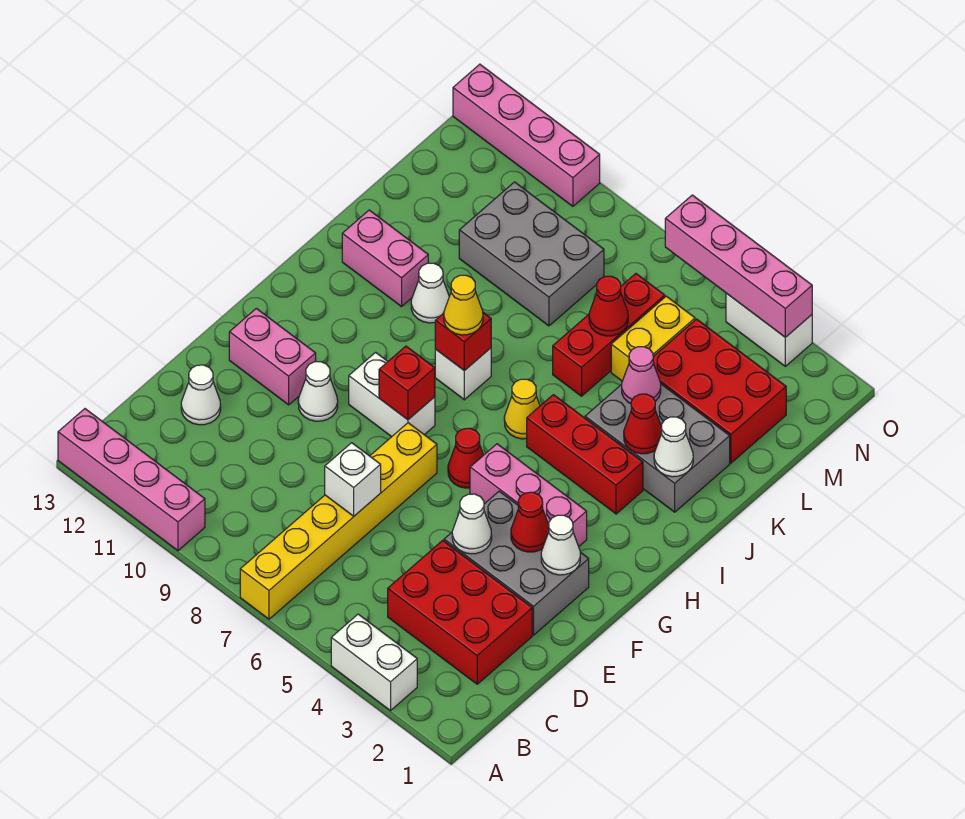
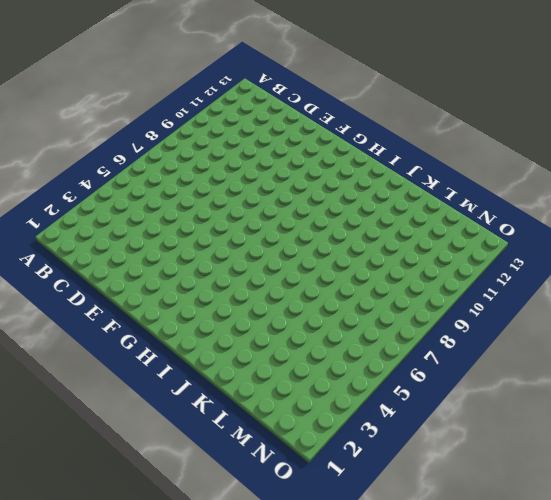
none -> white brick A3:A4 level 1
none -> yellow brick A7:F7 level 1
none -> pink brick A10:A13 level 1
none -> red brick C2:D4 level 1

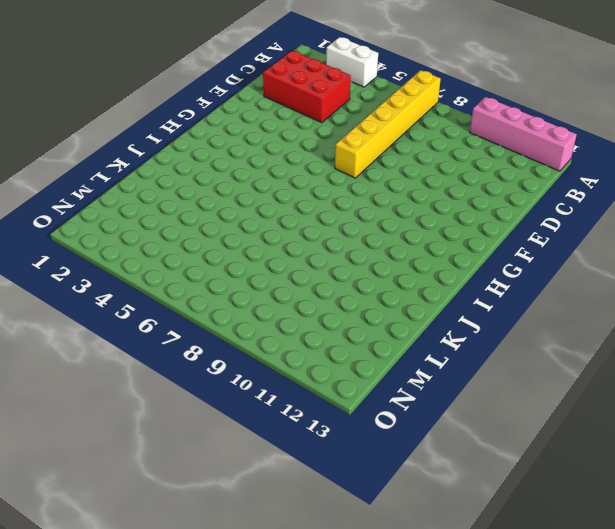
none -> white cone D12 level 1
none -> grey brick E2:F4 level 1
none -> white cone F10 level 1
none -> pink brick F11:F12 level 1

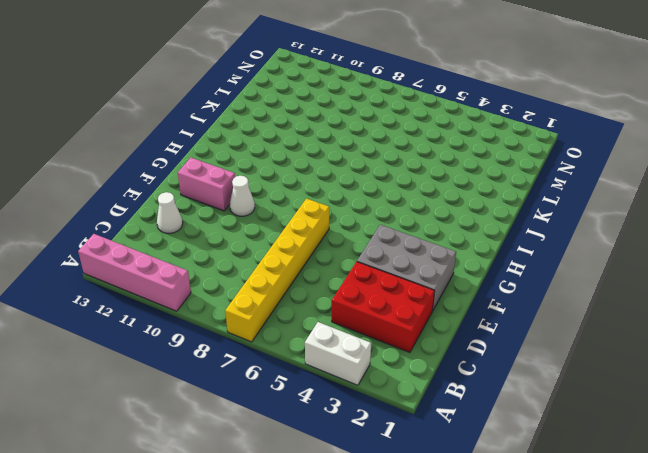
none -> pink brick G3:G5 level 1
none -> red cone G6 level 1
none -> white brick G8:G9 level 1
none -> red brick I3:I5 level 1

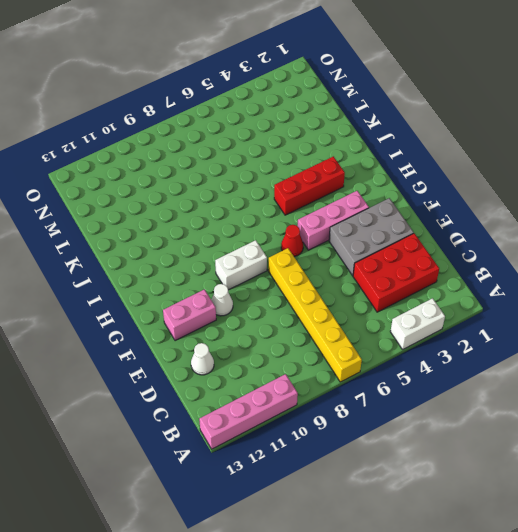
none -> yellow cone I6 level 1
none -> white brick I8 level 1
none -> grey brick J2:K4 level 1
none -> white cone J10 level 1

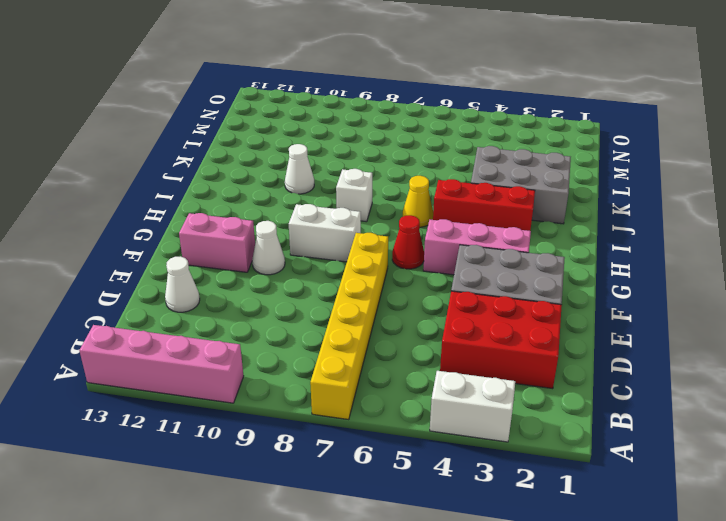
none -> pink brick J11:J12 level 1
none -> red brick K6:M6 level 1
none -> red brick L2:M4 level 1
none -> yellow brick L5:M5 level 1

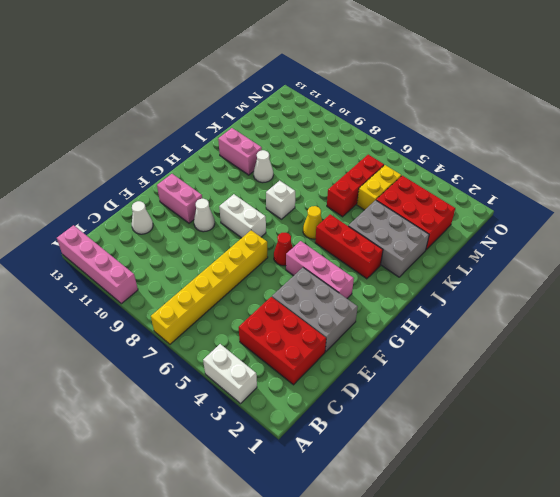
none -> grey brick L8:M10 level 1
none -> white brick O3:O4 level 1
none -> pink brick O10:O13 level 1
none -> white brick D7 level 2

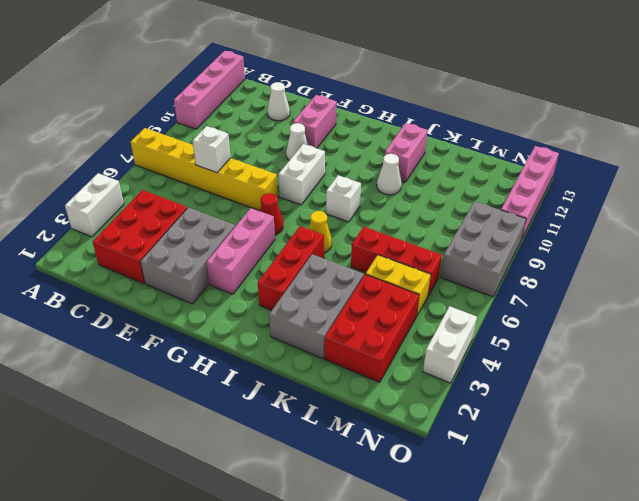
grey brick N7:O9 level 1 -> grey brick L8:M10 level 1
none -> white cone E4 level 2
none -> white cone F2 level 2
none -> red cone F3 level 2
none -> red brick G8 level 2

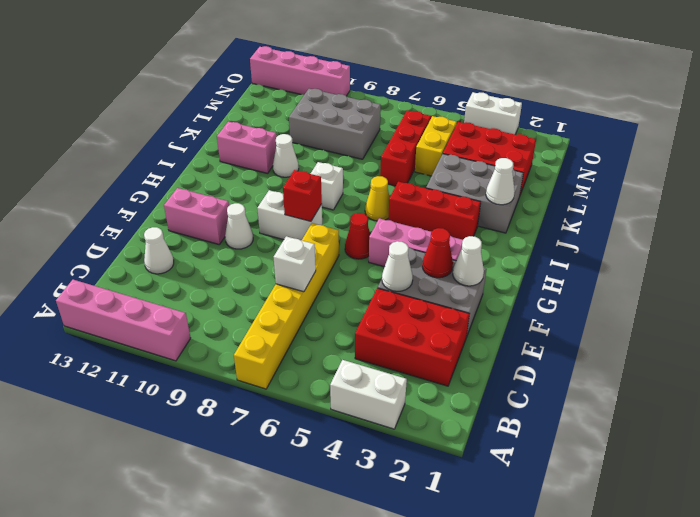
none -> red brick I8 level 2
none -> red cone J3 level 2
none -> pink cone K4 level 2
none -> red cone L6 level 2

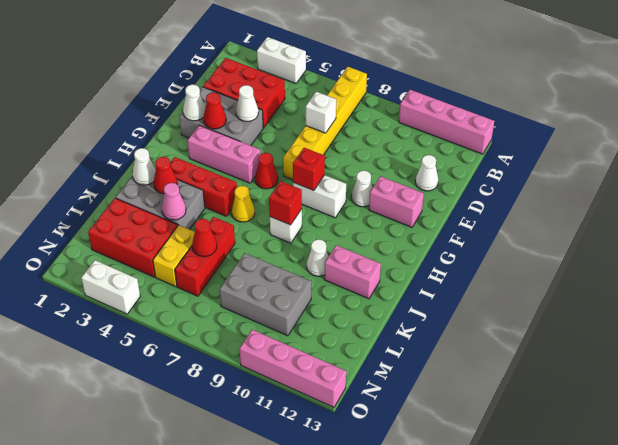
none -> pink brick O3:O6 level 2
none -> yellow cone I8 level 3

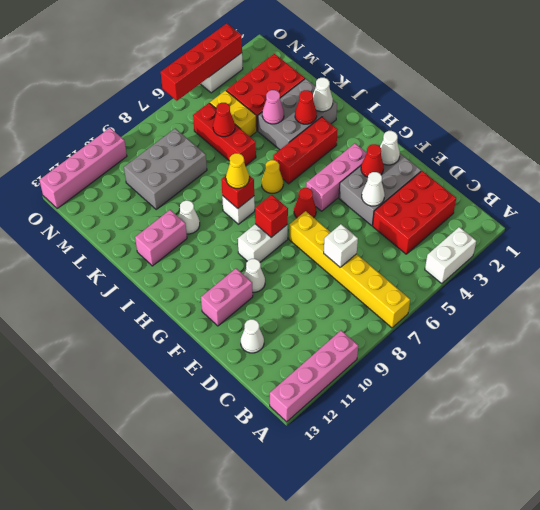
red brick O3:O6 level 2 -> pink brick O3:O6 level 2

